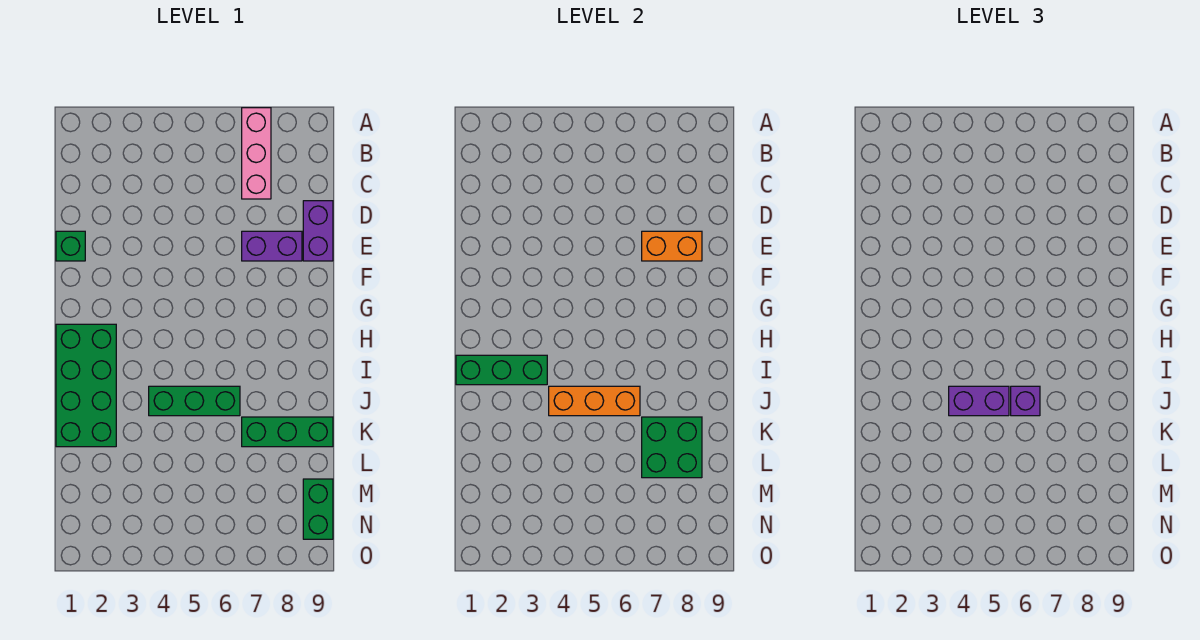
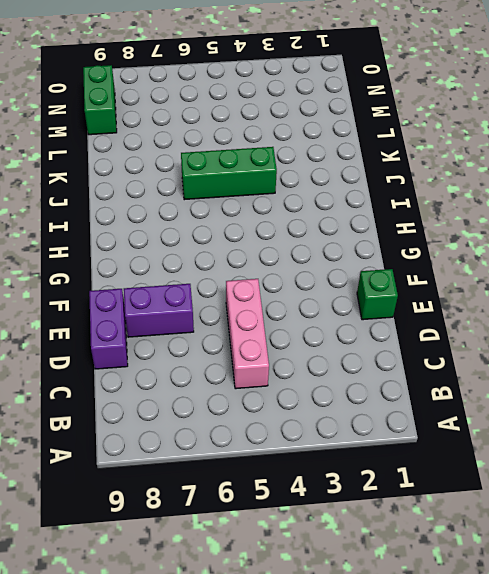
pink brick C5:E5 level 1 -> pink brick A7:C7 level 1
none -> green brick H1:K2 level 1
none -> green brick K7:K9 level 1
none -> orange brick E7:E8 level 2

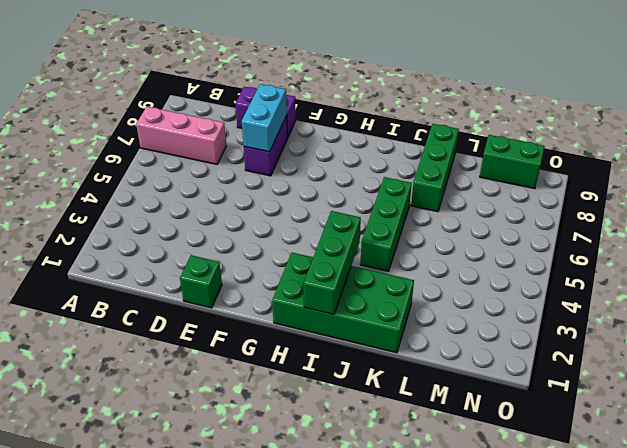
cyan brick E7:E8 level 2 -> orange brick E7:E8 level 2
none -> orange brick J4:J6 level 2
none -> green brick K7:L8 level 2
none -> purple brick J4:J5 level 3

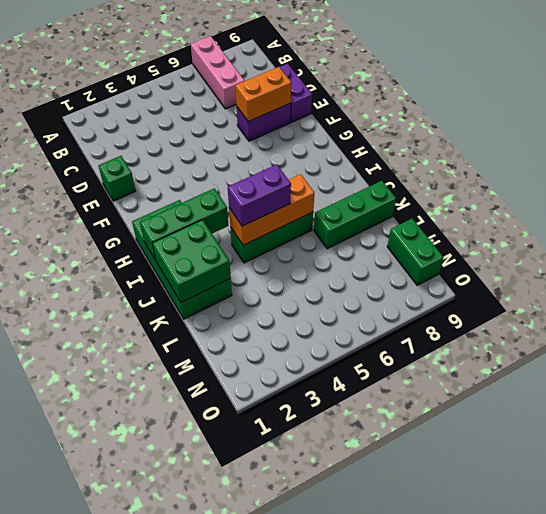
green brick J1:K2 level 2 -> green brick K7:L8 level 2
none -> purple brick J6 level 3

